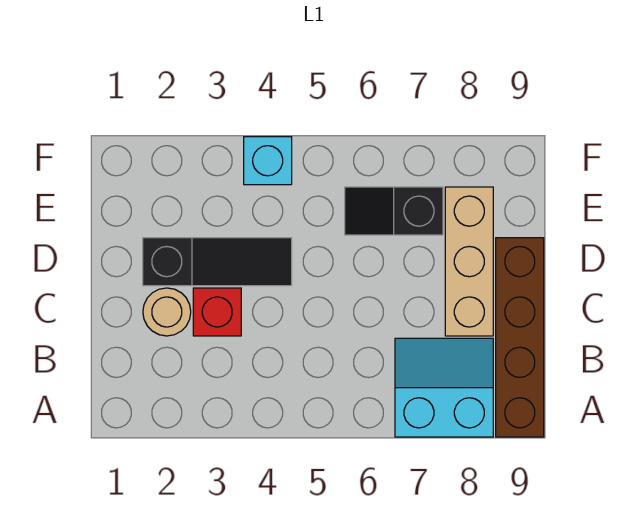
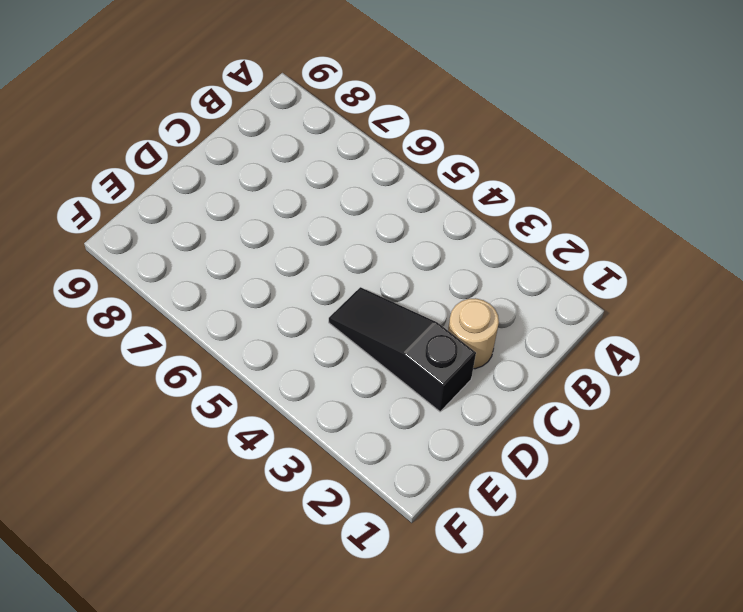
none -> cyan slope A7:B8 level 1 top A
none -> brown brick A9:D9 level 1

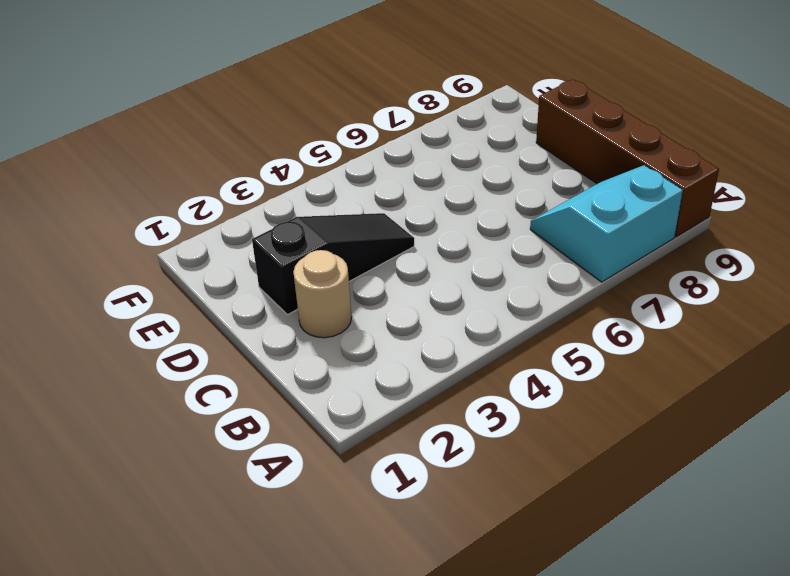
none -> red brick C3 level 1
none -> tan brick C8:E8 level 1

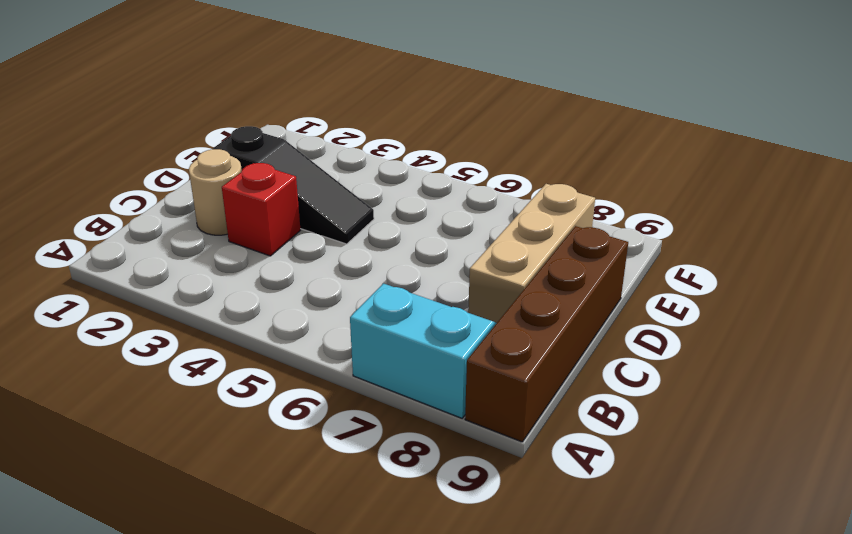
none -> black slope E6:E7 level 1 top 7
none -> cyan brick F4 level 1

